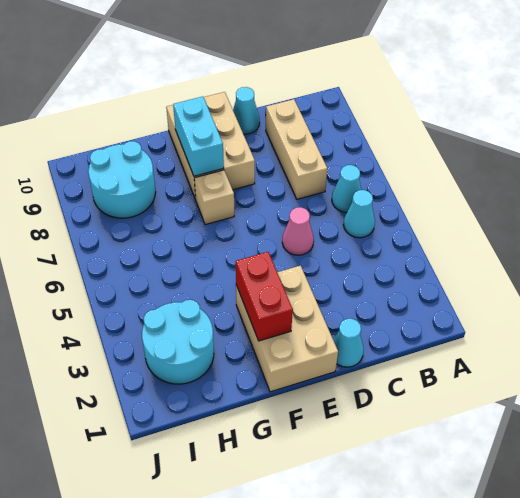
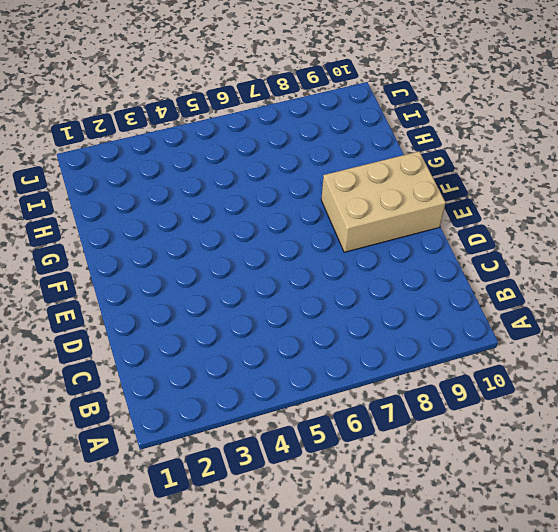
none -> cyan cone B5 level 1
none -> cyan cone B6 level 1
none -> tan brick C7:C9 level 1

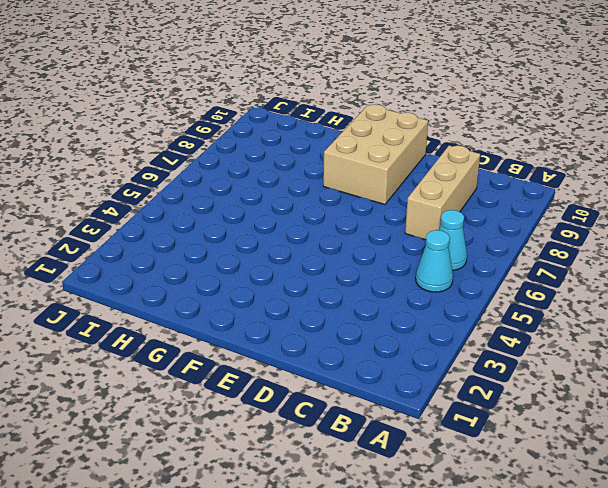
none -> cyan cone D1 level 1
none -> pink cone D5 level 1
none -> cyan cone D10 level 1

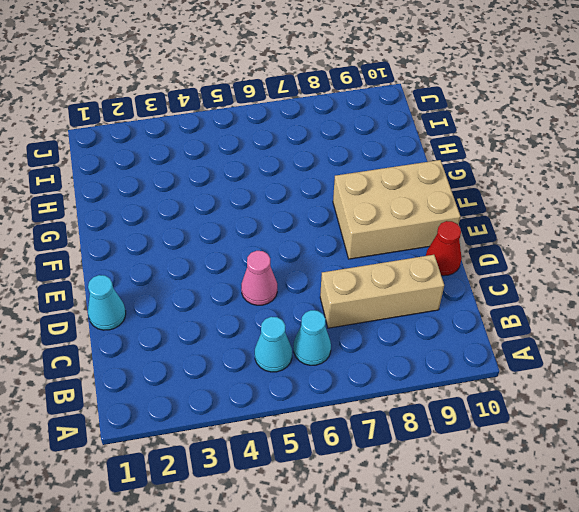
red cone D10 level 1 -> cyan cone D10 level 1
none -> tan brick E1:F3 level 1
none -> tan brick F7 level 1
none -> cyan round brick H2:I3 level 1

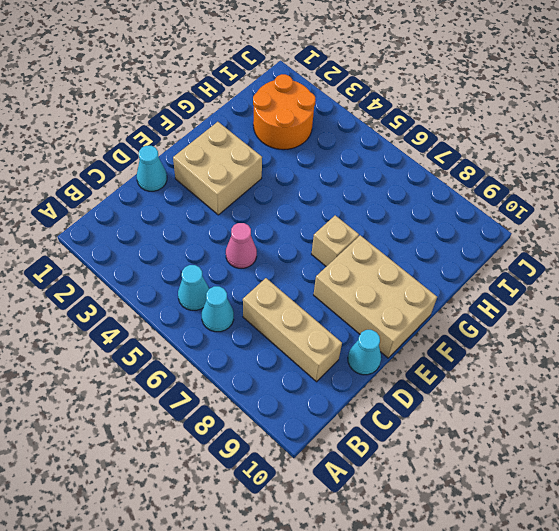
tan brick E2:F3 level 1 -> tan brick E1:F3 level 1
orange round brick H2:I3 level 1 -> cyan round brick H2:I3 level 1
none -> cyan round brick H8:I9 level 1
none -> red brick F2:F3 level 2
none -> cyan brick F8:F9 level 2

